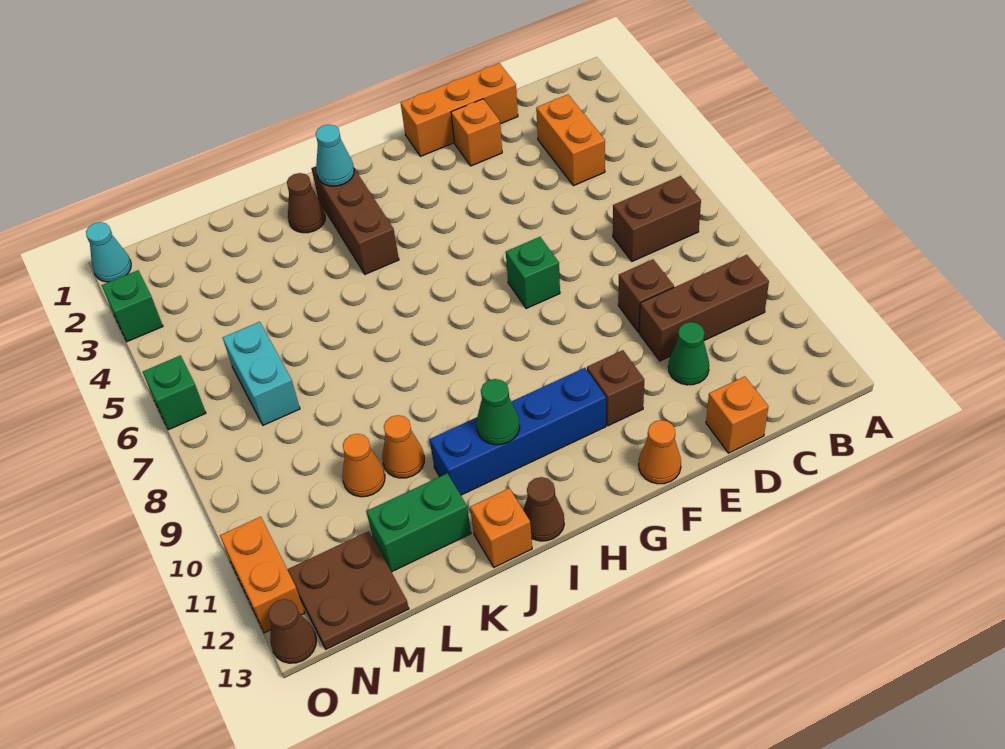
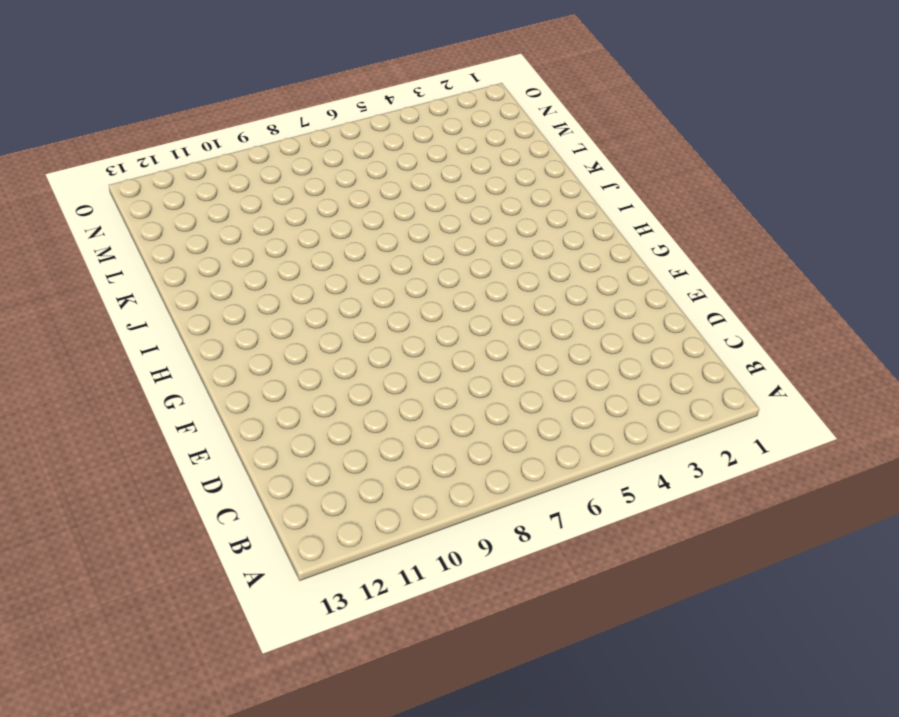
none -> brown brick B7:C7 level 1
none -> brown brick B10:D10 level 1
none -> orange brick C3:C4 level 1

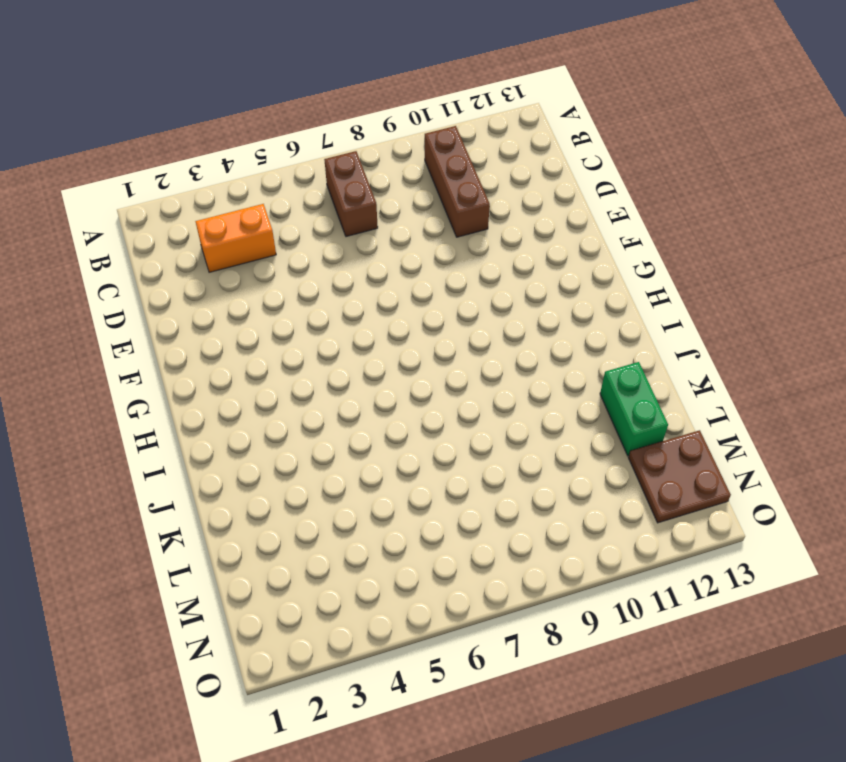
none -> orange brick D1:F1 level 1
none -> brown brick D9 level 1
none -> green cone D11 level 1

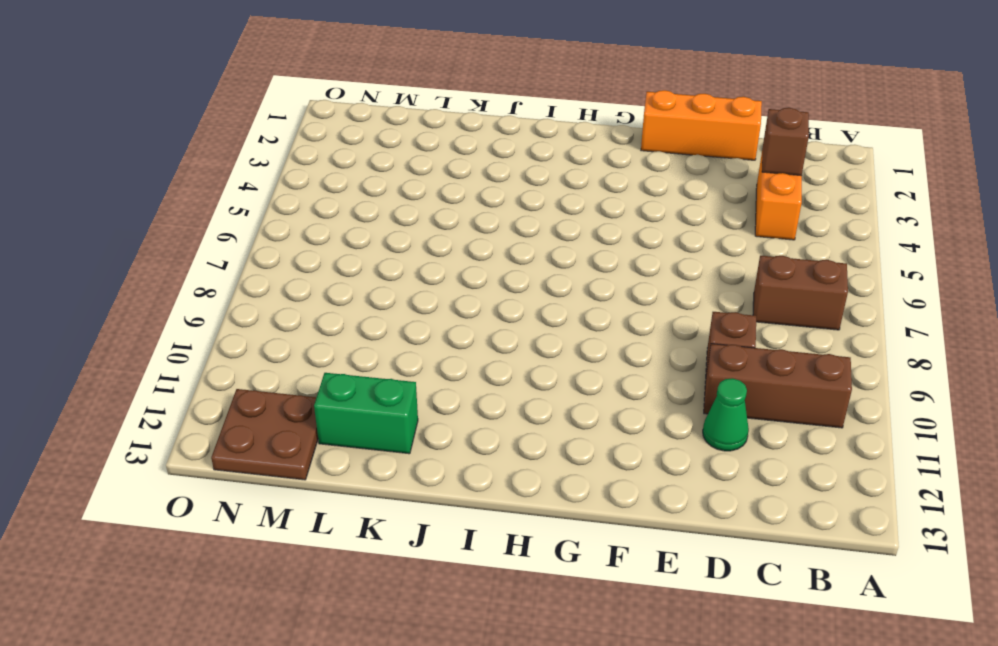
brown brick C3 level 2 -> brown brick F11 level 1
none -> orange brick D13 level 1
none -> orange brick E2 level 1
none -> green brick F7 level 1

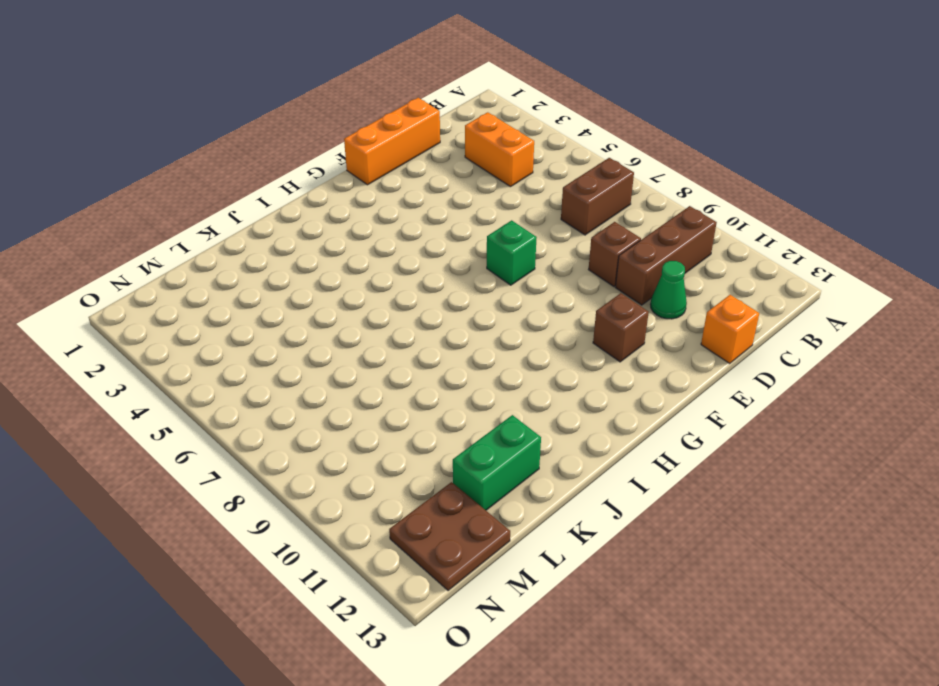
none -> orange brick E2 level 1
none -> orange cone F13 level 1
none -> blue brick G11:J11 level 1

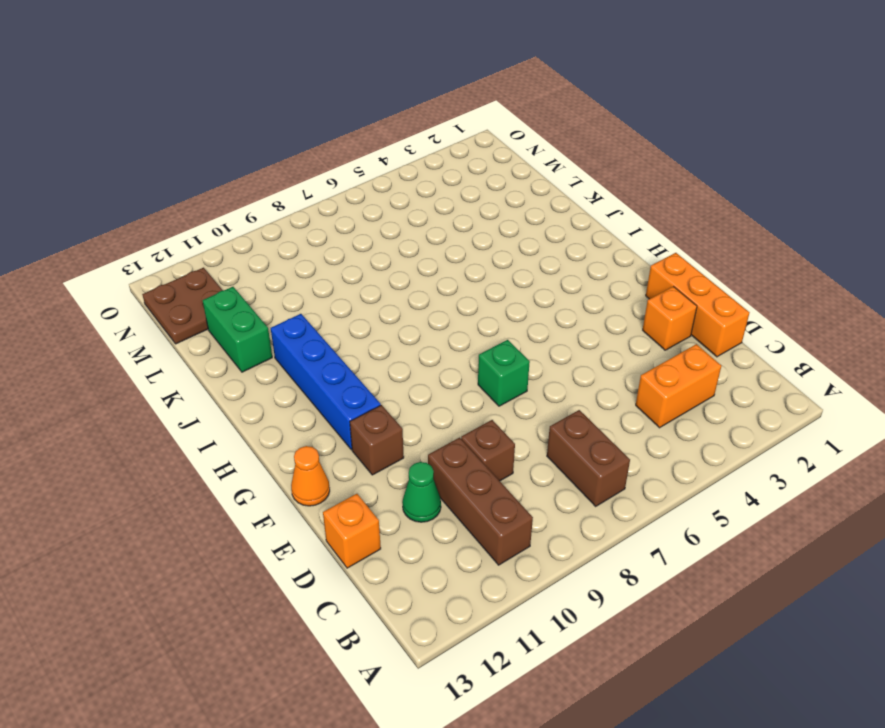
none -> brown brick I2:I4 level 1
none -> brown cone I13 level 1
none -> brown cone J2 level 1

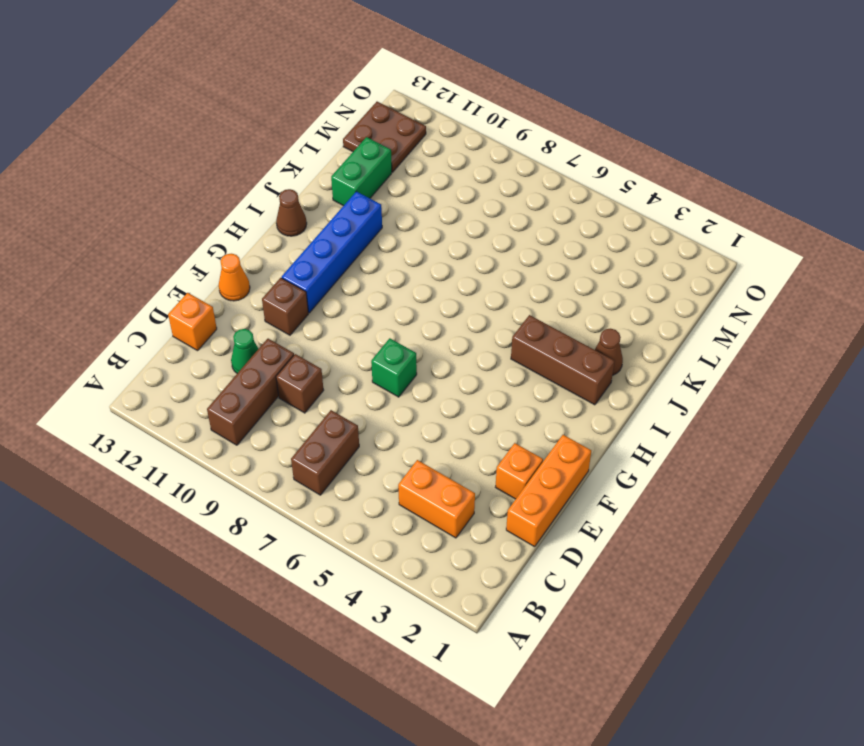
none -> orange brick J13 level 1
none -> orange cone K10 level 1
none -> orange cone L10 level 1

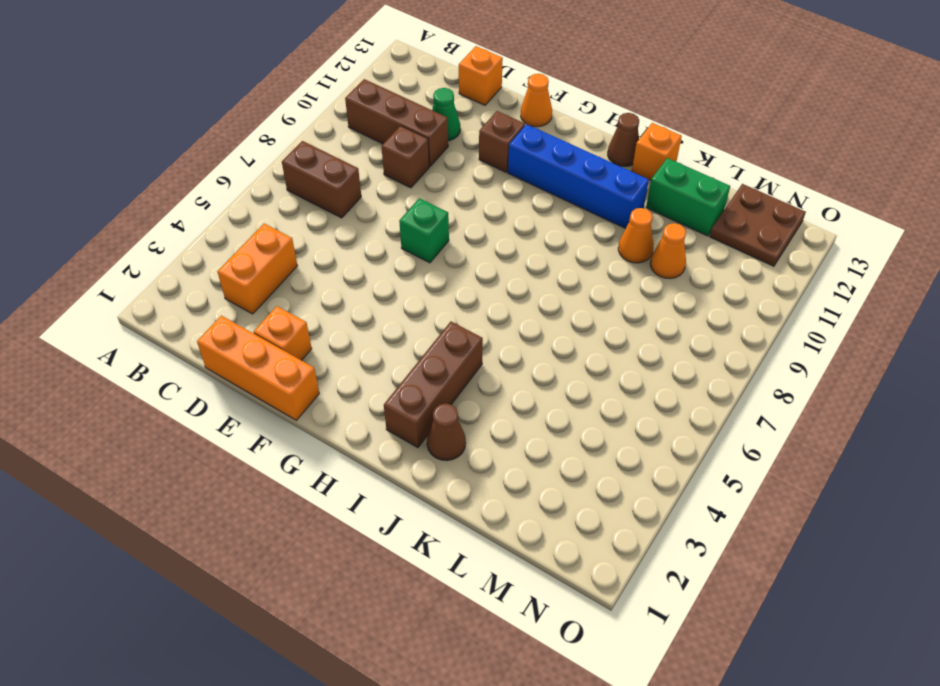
none -> cyan brick M6:M7 level 1
none -> cyan cone O1 level 1
none -> green brick O3 level 1

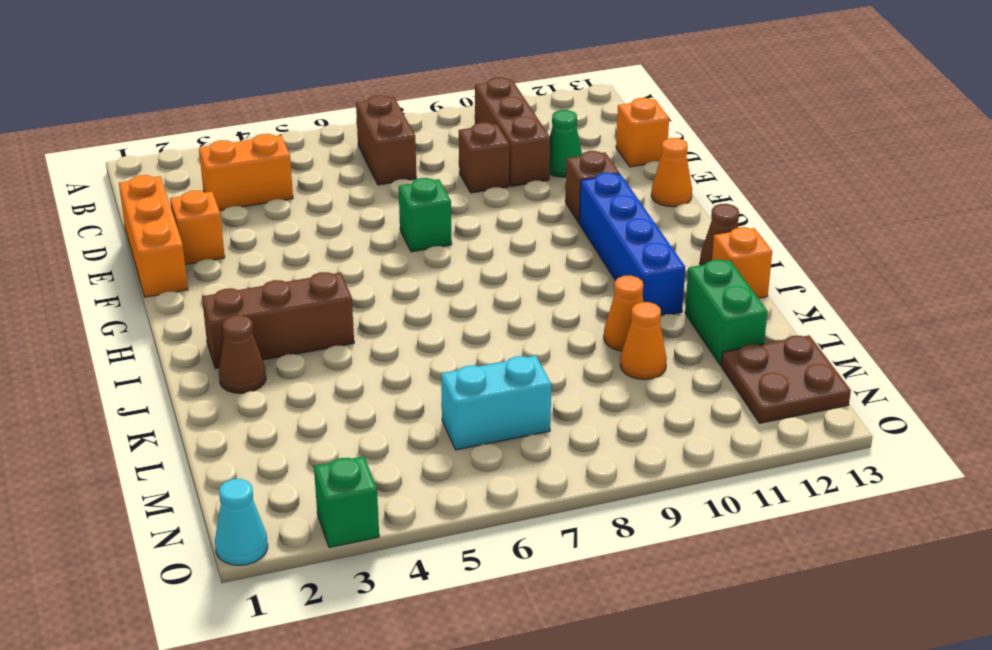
none -> green brick O6 level 1
none -> orange brick O11:O12 level 1
none -> brown cone O13 level 1

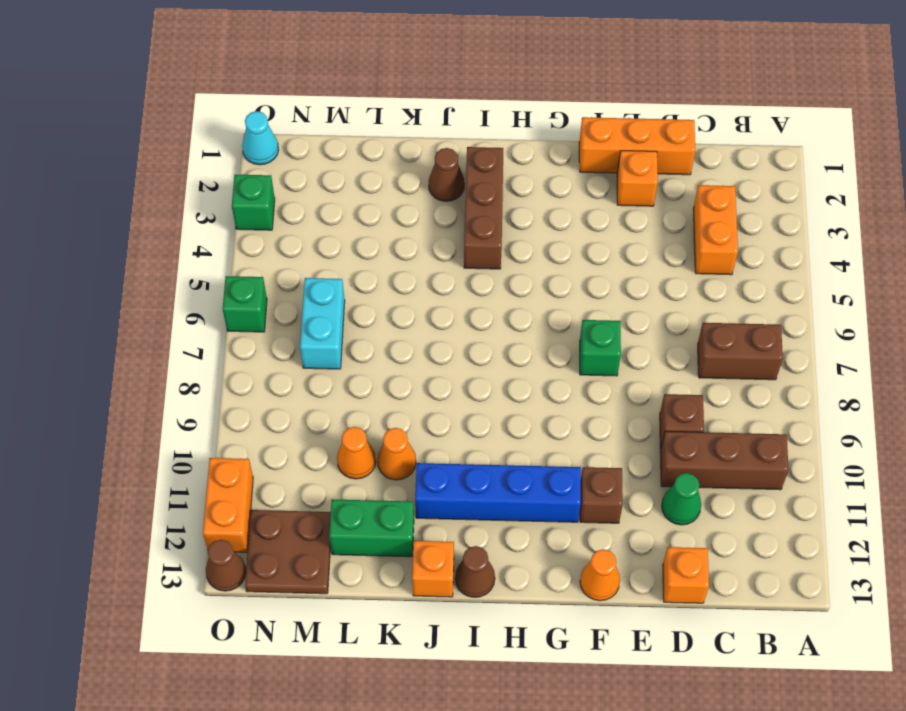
none -> cyan cone I2 level 2
none -> green cone I11 level 2

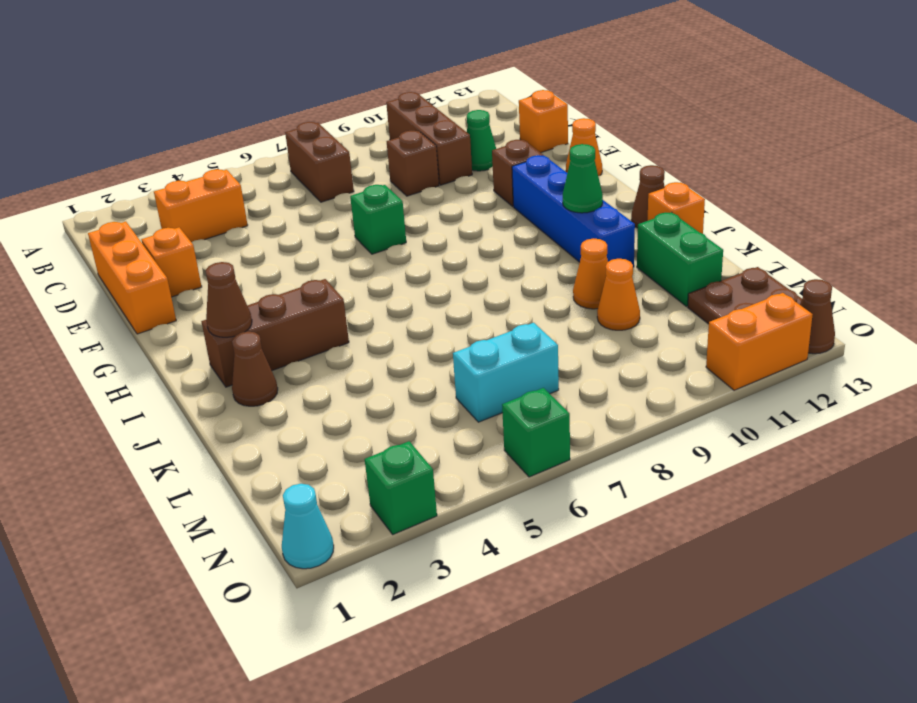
brown cone I2 level 2 -> cyan cone I2 level 2

